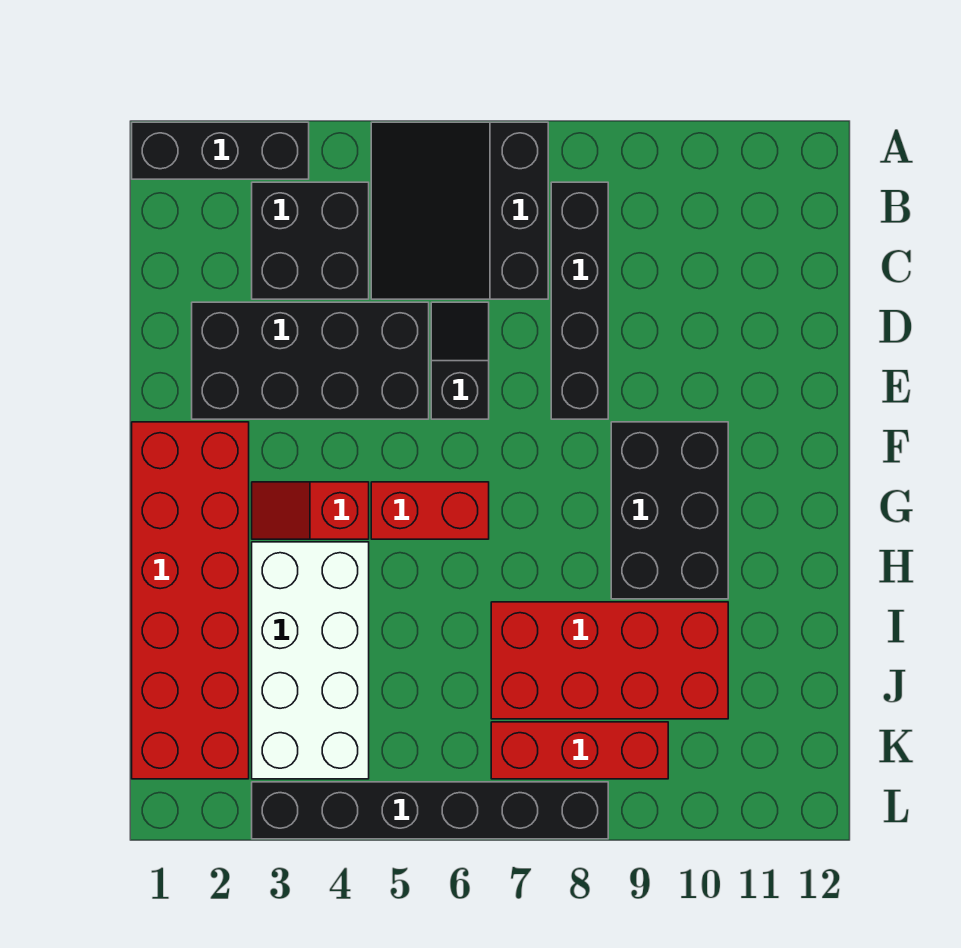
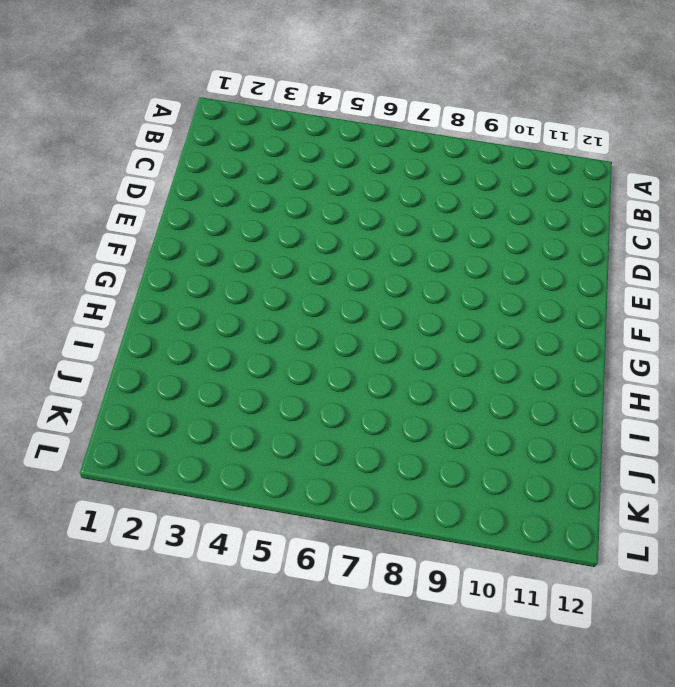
none -> black brick A1:A3 level 1
none -> black slope A5:C7 level 1 top 7
none -> black brick B3:C4 level 1

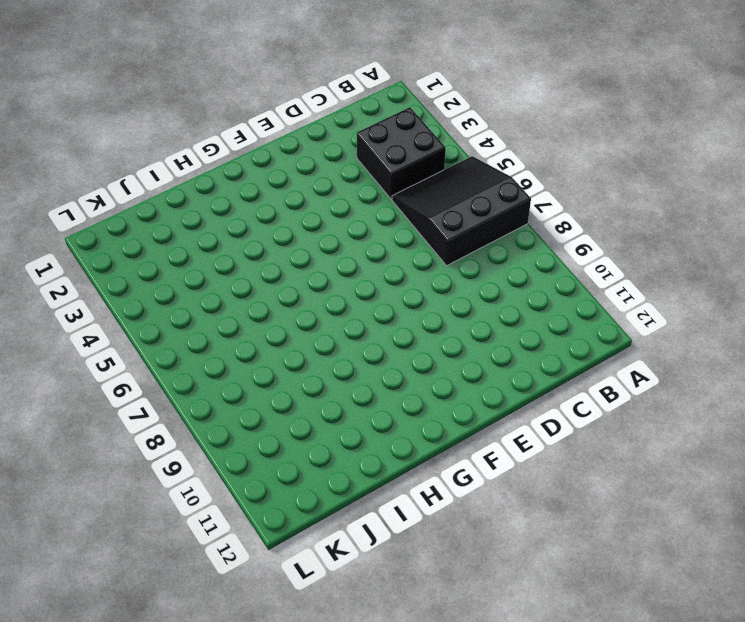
none -> black brick A1:A3 level 1
none -> black brick B8:E8 level 1
none -> black brick D2:E5 level 1

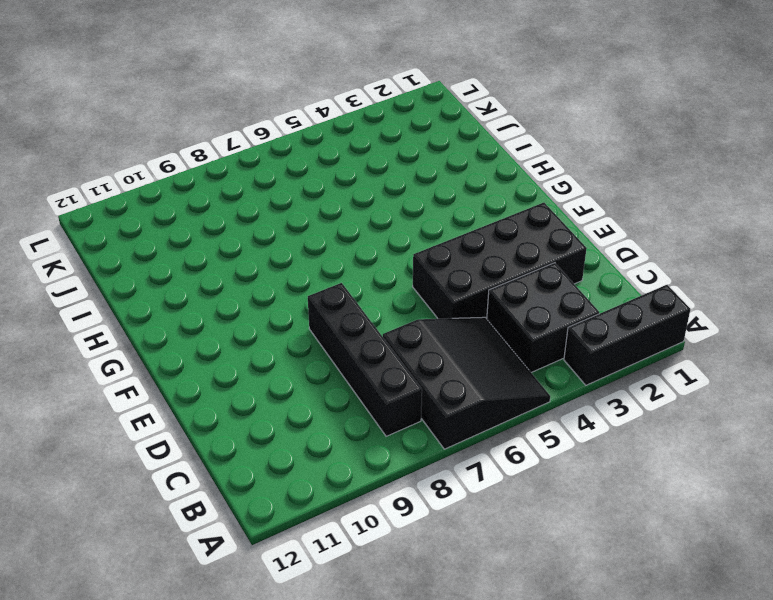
none -> black slope D6:E6 level 1 top E
none -> red brick F1:K2 level 1
none -> black brick F9:H10 level 1

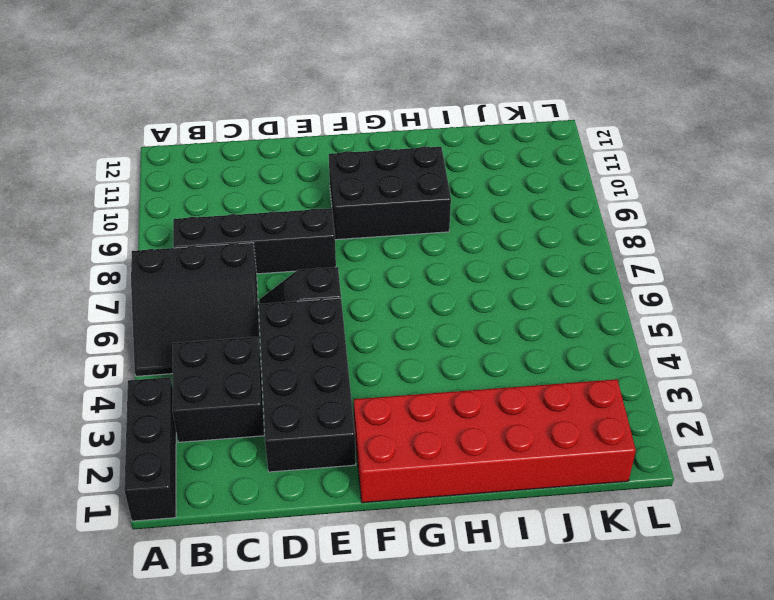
none -> red slope G3:G4 level 1 top 4
none -> red brick G5:G6 level 1
none -> white brick H3:K4 level 1

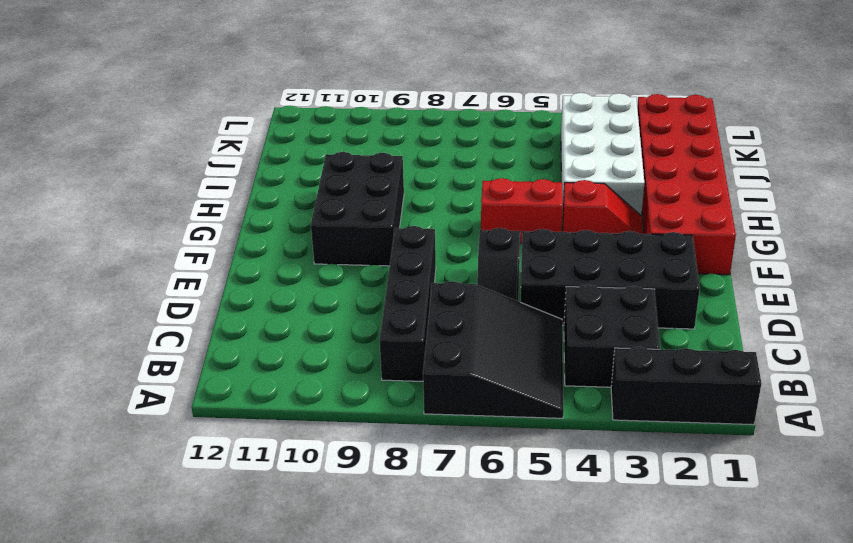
none -> red brick I7:J10 level 1
none -> red brick K7:K9 level 1
none -> black brick L3:L8 level 1

